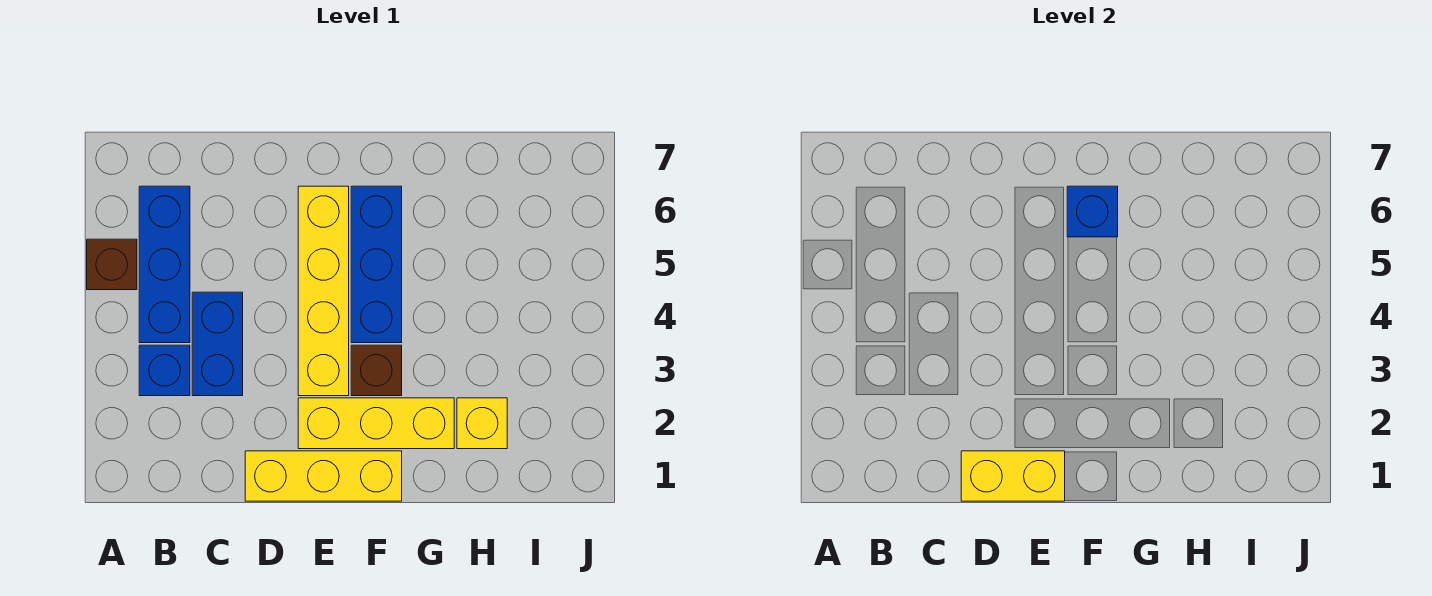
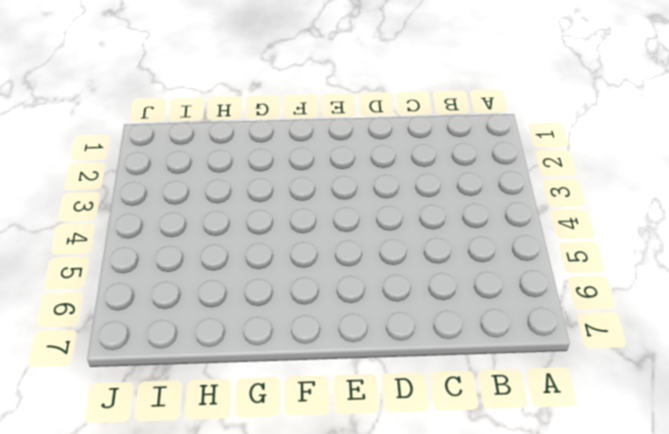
none -> brown brick A5 level 1
none -> blue brick B3 level 1
none -> blue brick B4:B6 level 1

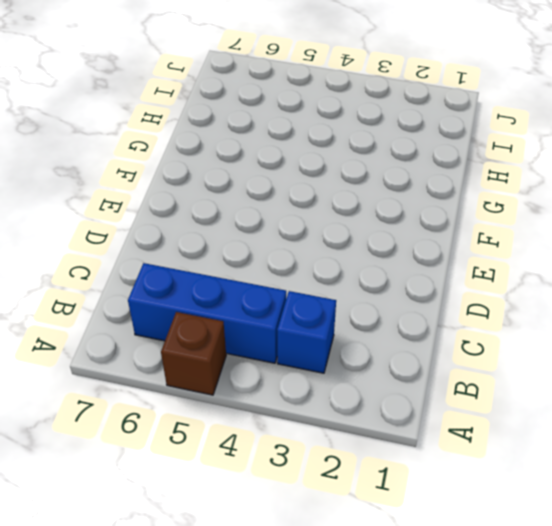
none -> blue brick C3:C4 level 1
none -> yellow brick D1:F1 level 1
none -> yellow brick E2:G2 level 1

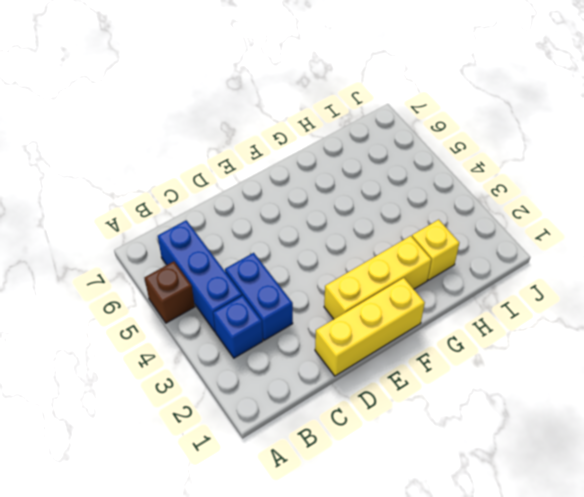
none -> yellow brick E3:E6 level 1
none -> brown brick F3 level 1
none -> blue brick F4:F6 level 1

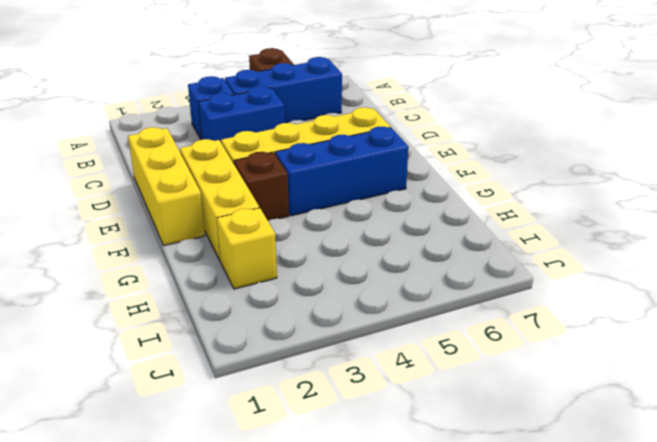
none -> yellow brick D1:E1 level 2
none -> blue brick F6 level 2

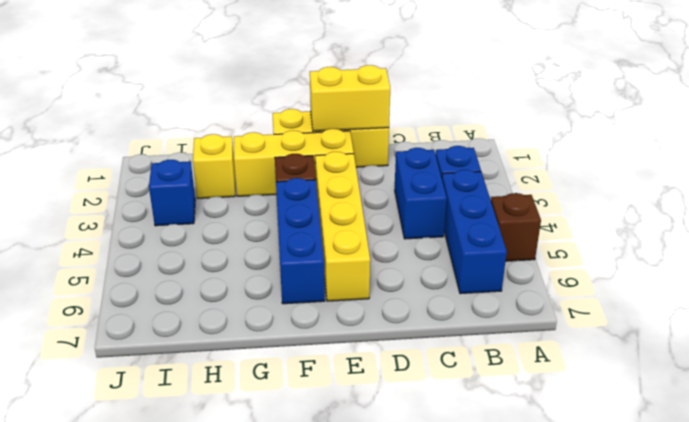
blue brick I3 level 1 -> blue brick F6 level 2

